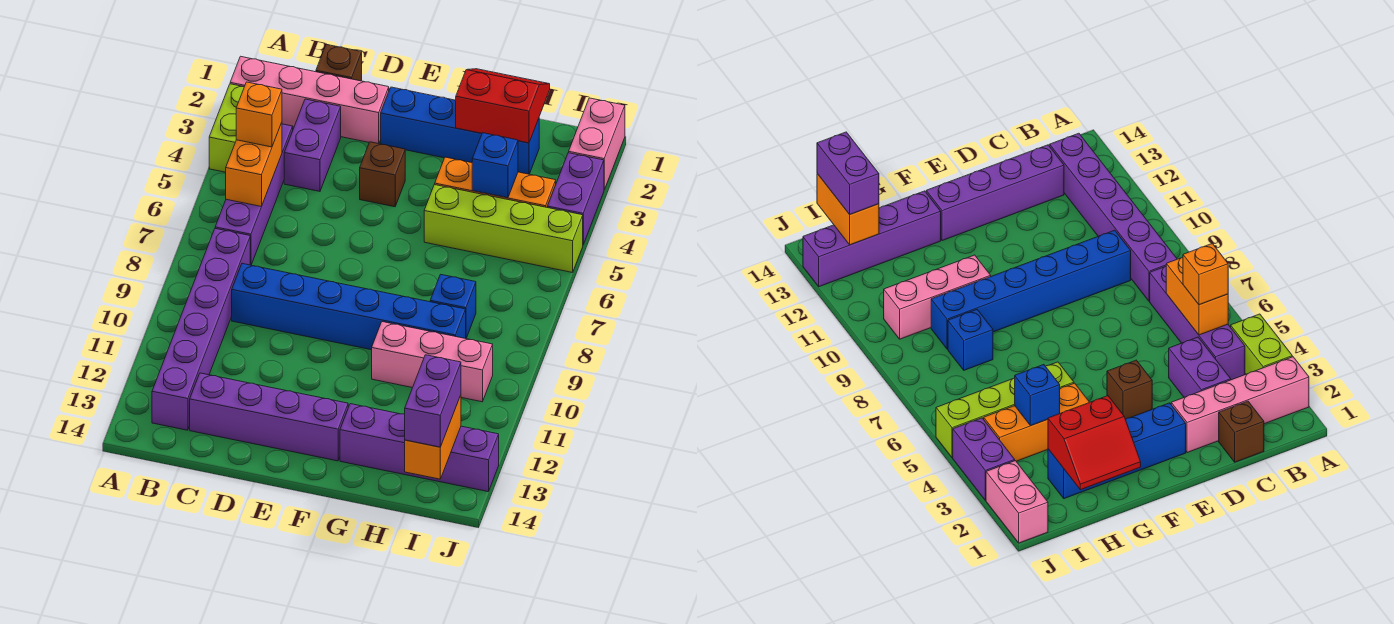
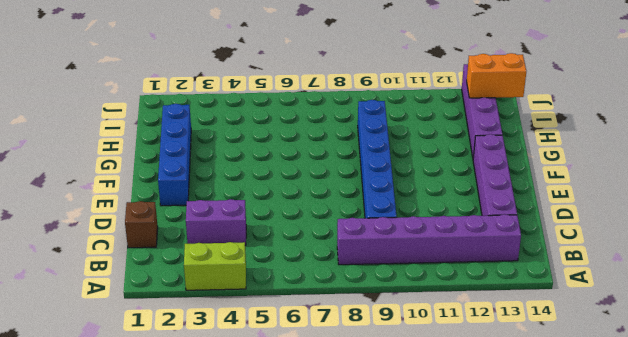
none -> pink brick A2:D2 level 1
none -> purple brick B4:B7 level 1
none -> brown brick E4 level 1

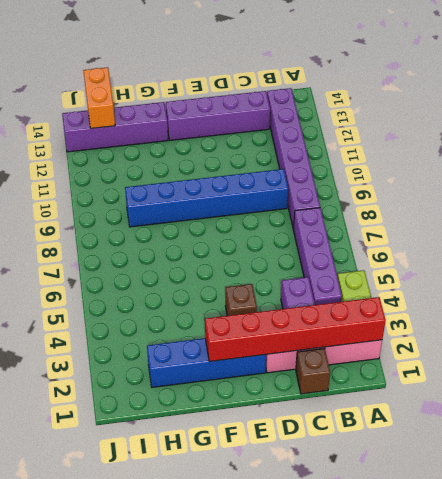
red brick A2:F2 level 2 -> none
none -> orange brick G4:I4 level 1
none -> lime brick G5:J5 level 1
none -> pink brick G10:I10 level 1

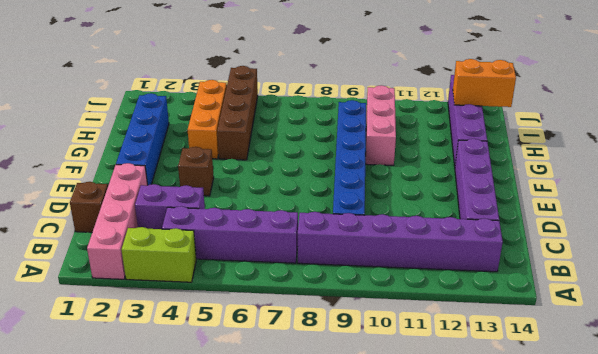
brown brick G5:J5 level 1 -> lime brick G5:J5 level 1
none -> blue brick H8 level 1
none -> pink brick J1:J2 level 1
none -> purple brick J3:J4 level 1

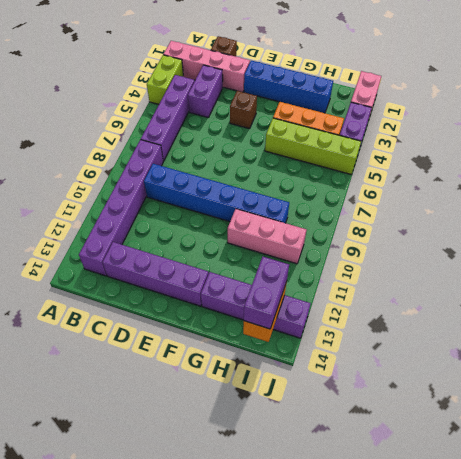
none -> blue brick H8 level 1
none -> orange brick B5:B6 level 2
none -> red slope G1:H2 level 2 top 2

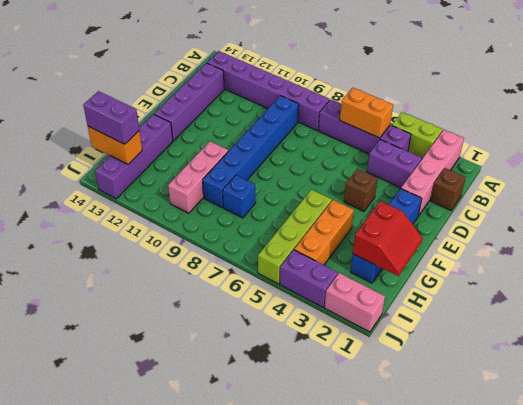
none -> blue brick H4 level 2
none -> orange brick B5 level 3

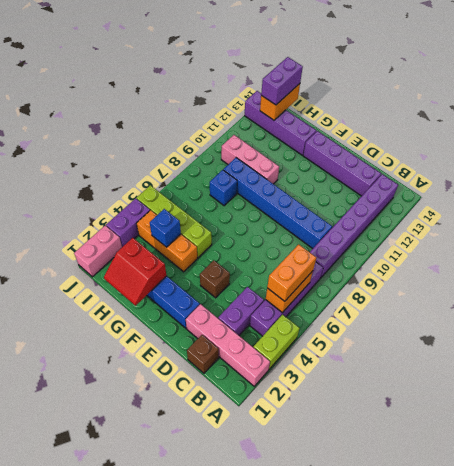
orange brick B5:B6 level 3 -> orange brick B5 level 3

